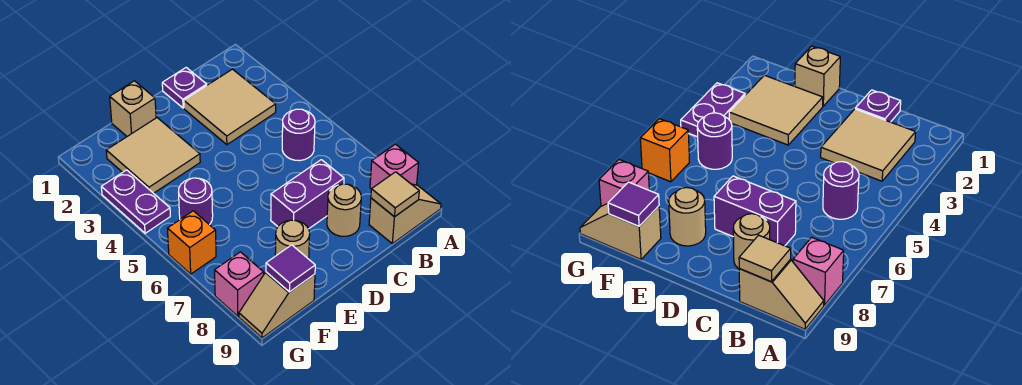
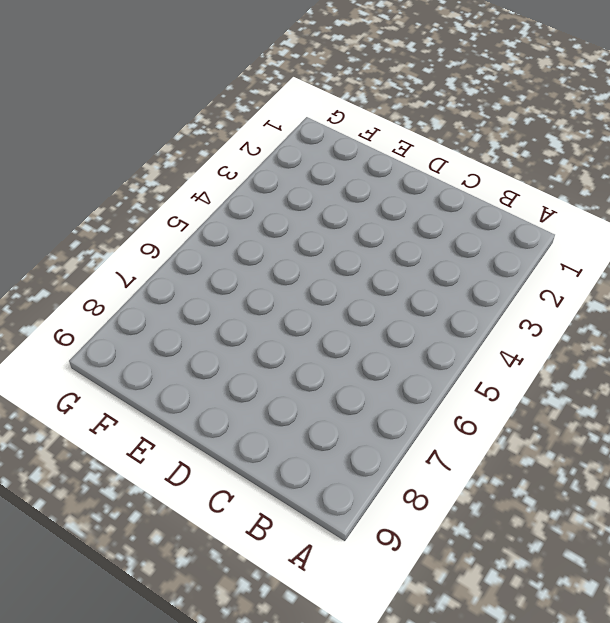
none -> pink brick A8 level 1
none -> tan slope A9:B9 level 1 top B
none -> tan tile B2:C3 level 1

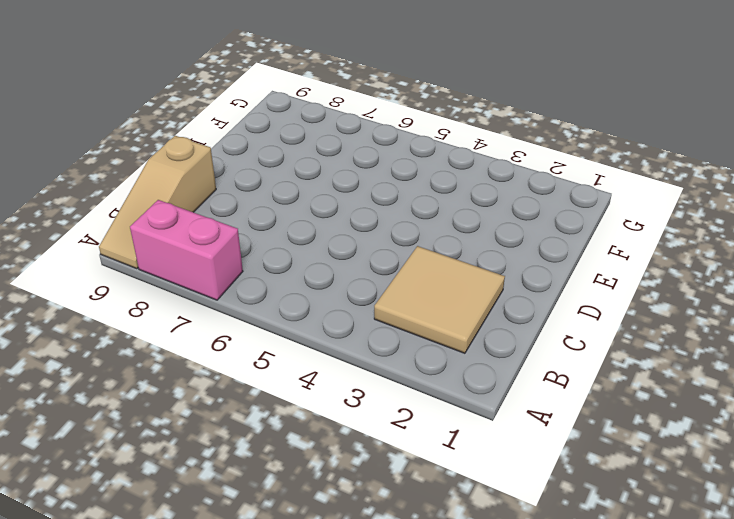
pink brick A7:A8 level 1 -> pink brick A8 level 1
tan slope A9:C9 level 1 top C -> tan slope A9:B9 level 1 top B
none -> purple round brick B5 level 1
none -> purple plate C1 level 1
none -> purple brick C7:D7 level 1

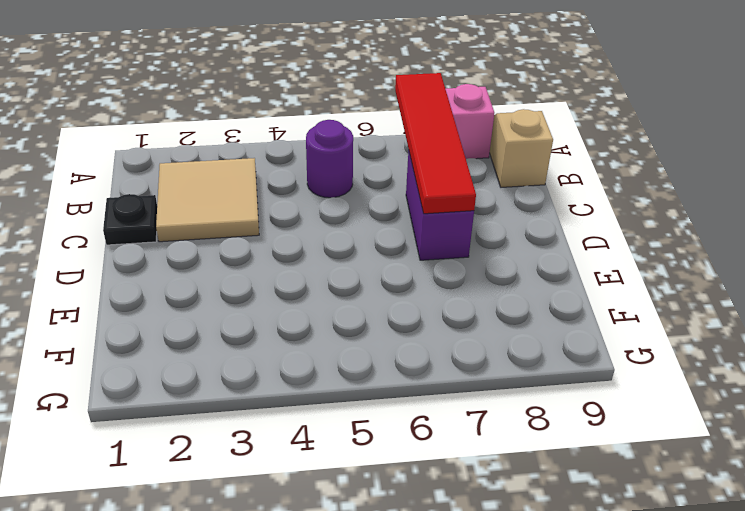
red tile A7:D7 level 2 -> none
black plate C1 level 1 -> purple plate C1 level 1
none -> tan round brick C8 level 1
none -> tan brick E1 level 1
none -> tan tile E2:F3 level 1

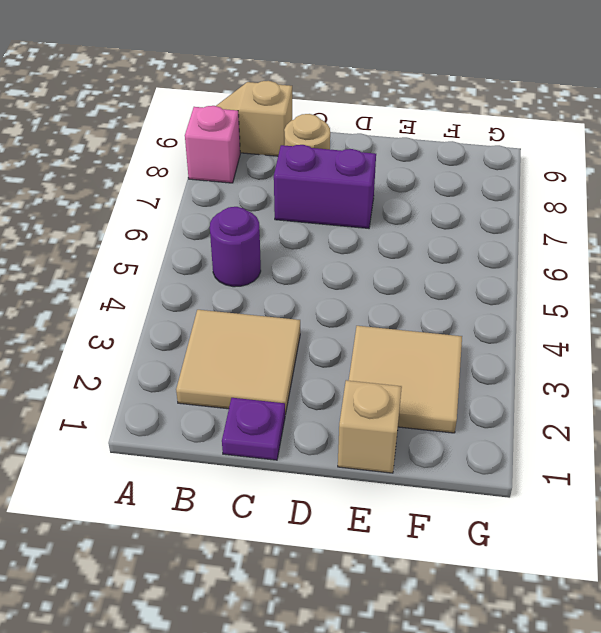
none -> tan round brick E8 level 1
none -> purple round brick F5 level 1
none -> tan slope F9:G9 level 1 top F

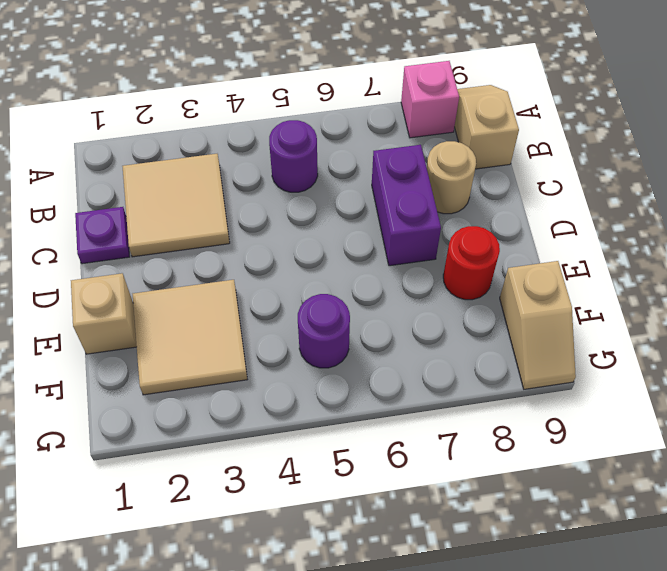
red round brick E8 level 1 -> tan round brick E8 level 1
none -> purple plate G3:G4 level 1
none -> orange brick G6 level 1
none -> pink brick G8 level 1

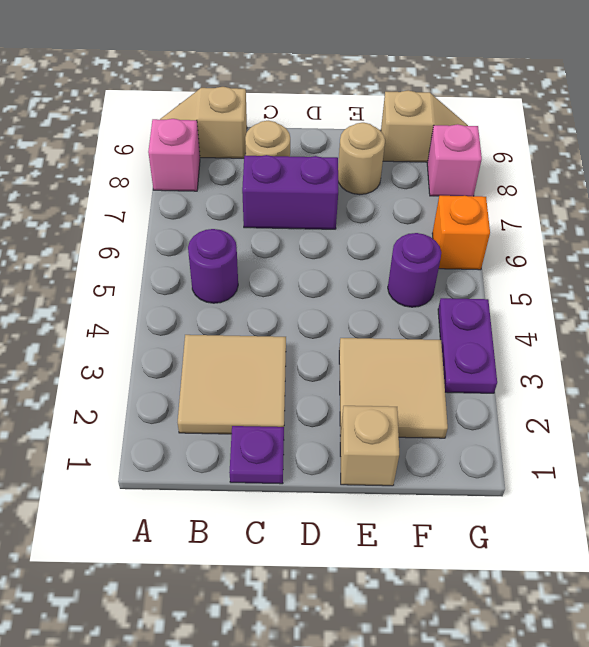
none -> tan tile B9 level 2
none -> purple tile F9 level 2

